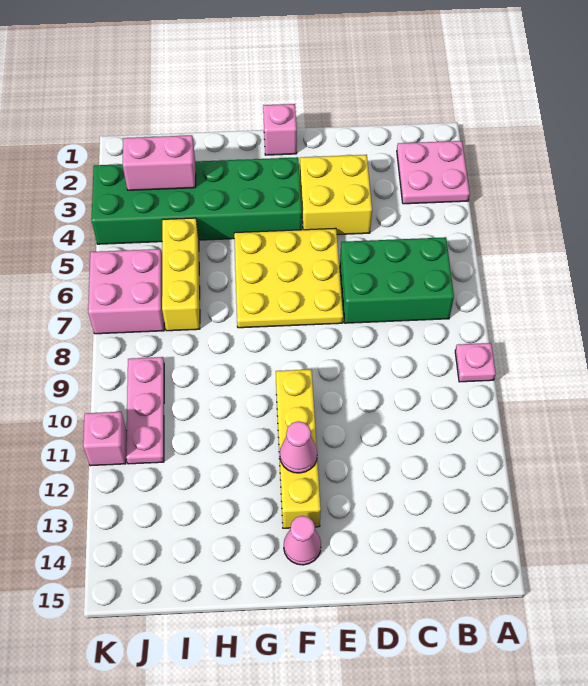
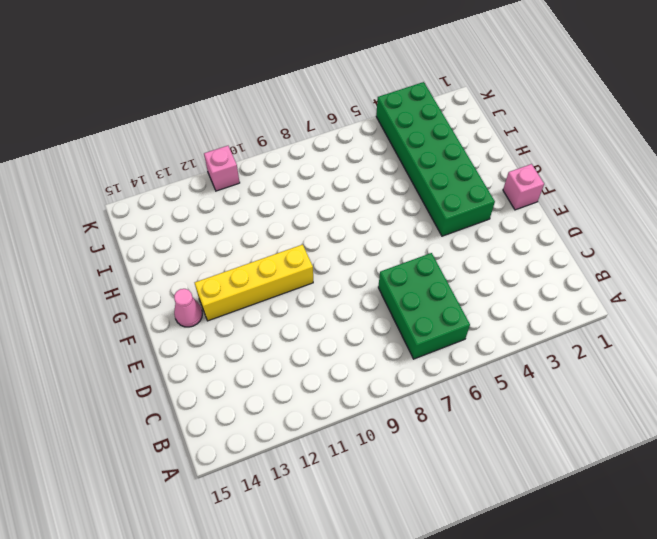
none -> pink plate A2:B3 level 1
none -> pink plate A9 level 1
none -> yellow brick D3:E4 level 1

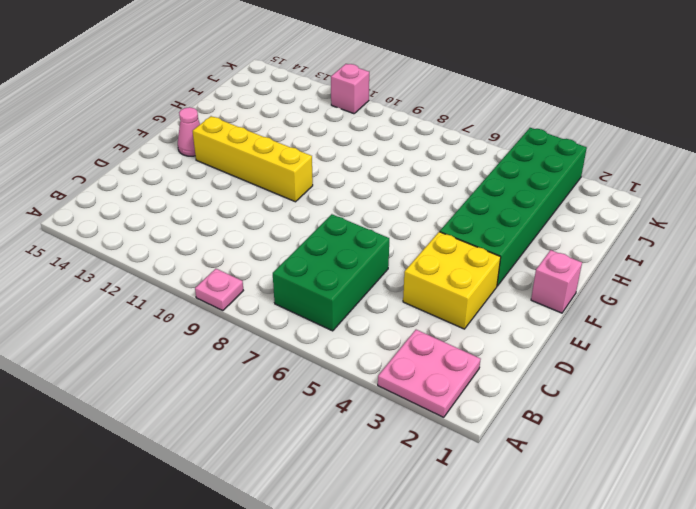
none -> yellow plate E5:G7 level 1
none -> yellow brick I5:I7 level 1
none -> pink brick J6:K7 level 1

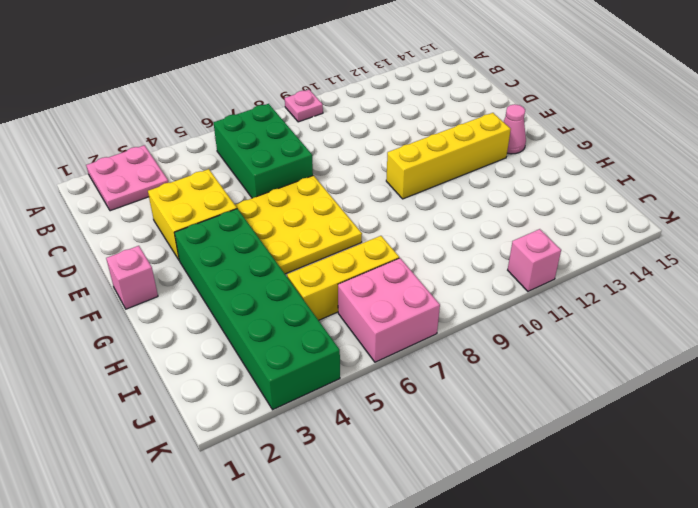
none -> pink plate J9:J11 level 1
none -> pink cone F12 level 2
none -> pink brick I3:J3 level 2

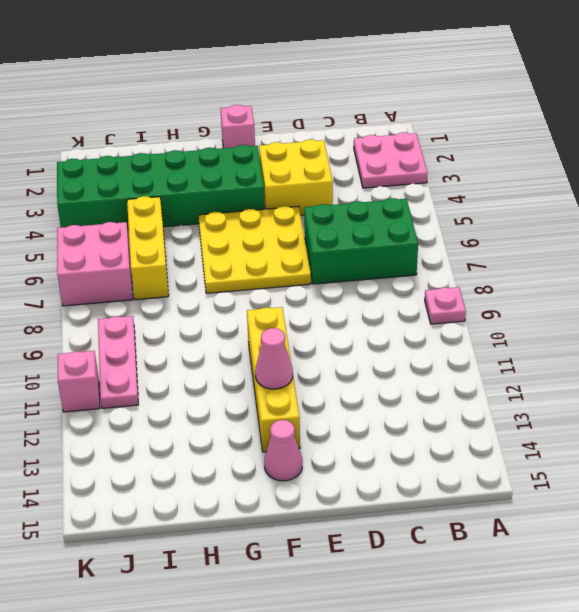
none -> pink brick I3:J3 level 2

